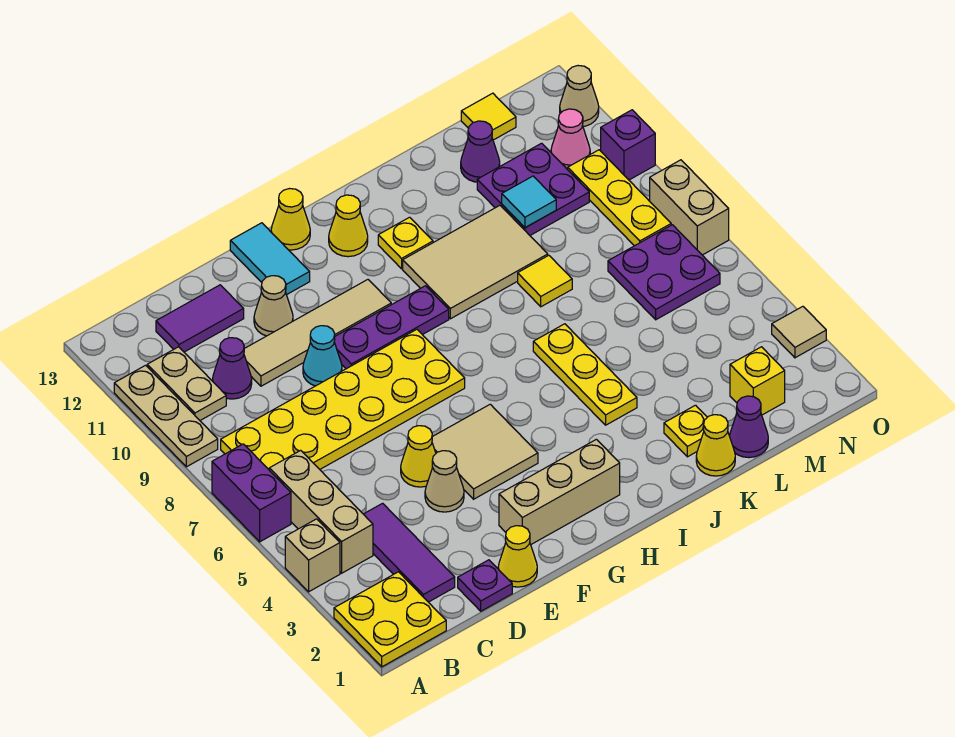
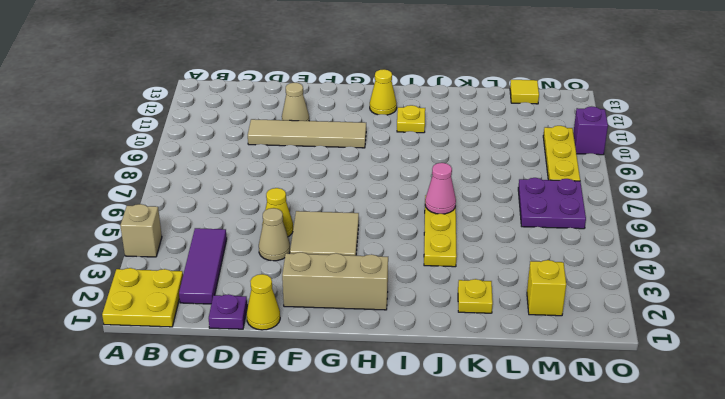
pink cone J6 level 2 -> pink cone N11 level 1
none -> purple brick A6:A7 level 1
none -> tan plate A9:A11 level 1
none -> tan brick B4:B6 level 1
none -> yellow plate B7:G8 level 1

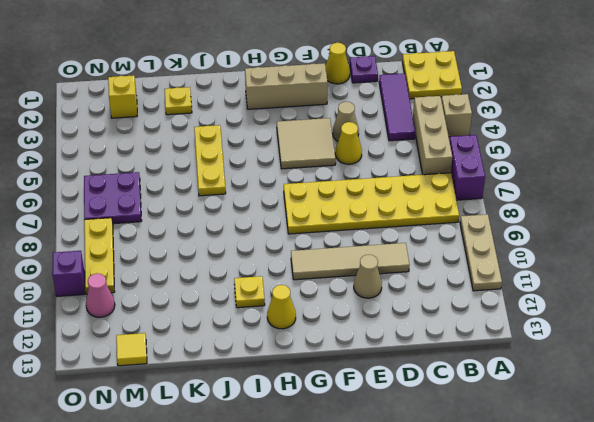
none -> tan plate B10:B11 level 1
none -> purple cone C10 level 1
none -> purple tile C12:D12 level 1
none -> cyan cone E9 level 1

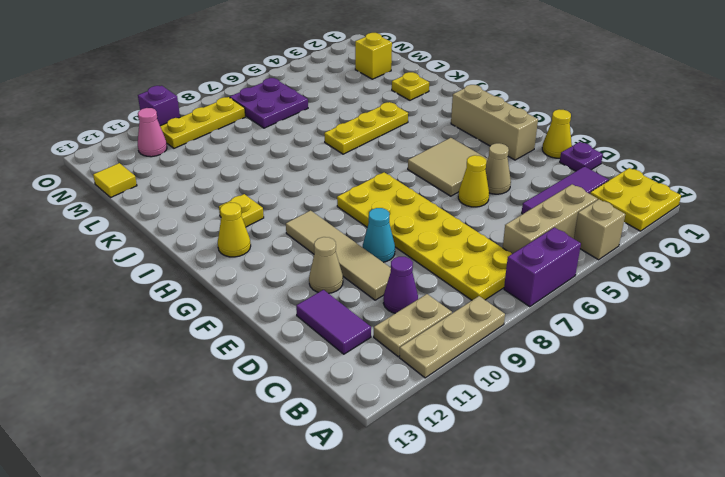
none -> purple plate F9:H9 level 1
none -> cyan tile F12:F13 level 1
none -> yellow cone G13 level 1
none -> tan tile I9:K10 level 1

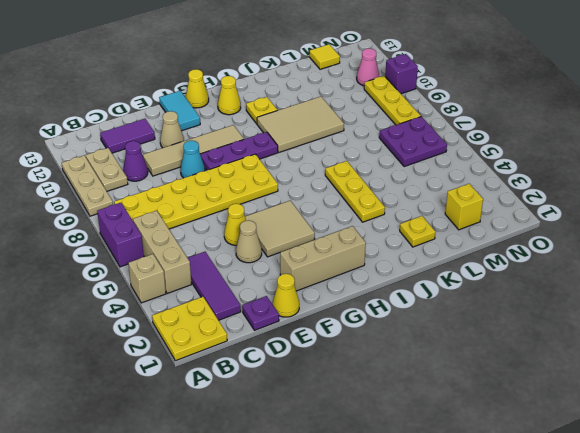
none -> yellow cone K1 level 1
none -> yellow tile K8 level 1
none -> purple cone L1 level 1
none -> purple plate L10:M11 level 1

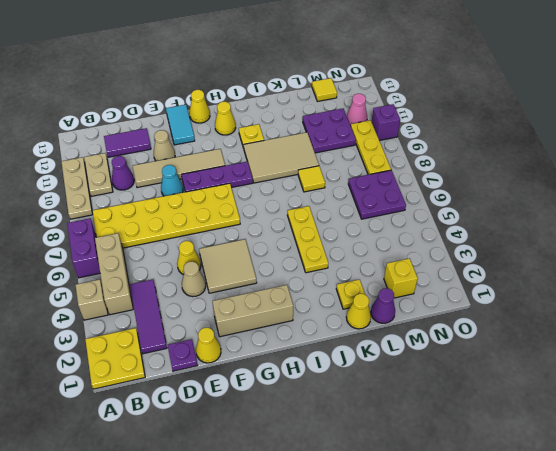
none -> purple cone L12 level 1
none -> tan tile O3 level 1
none -> tan brick O7:O8 level 1
none -> tan cone O12 level 1

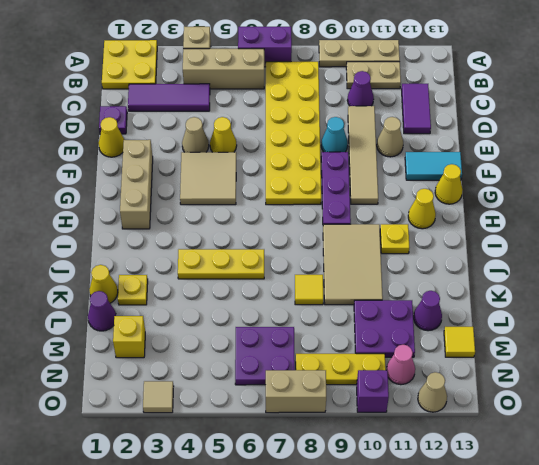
none -> cyan tile L10 level 2

